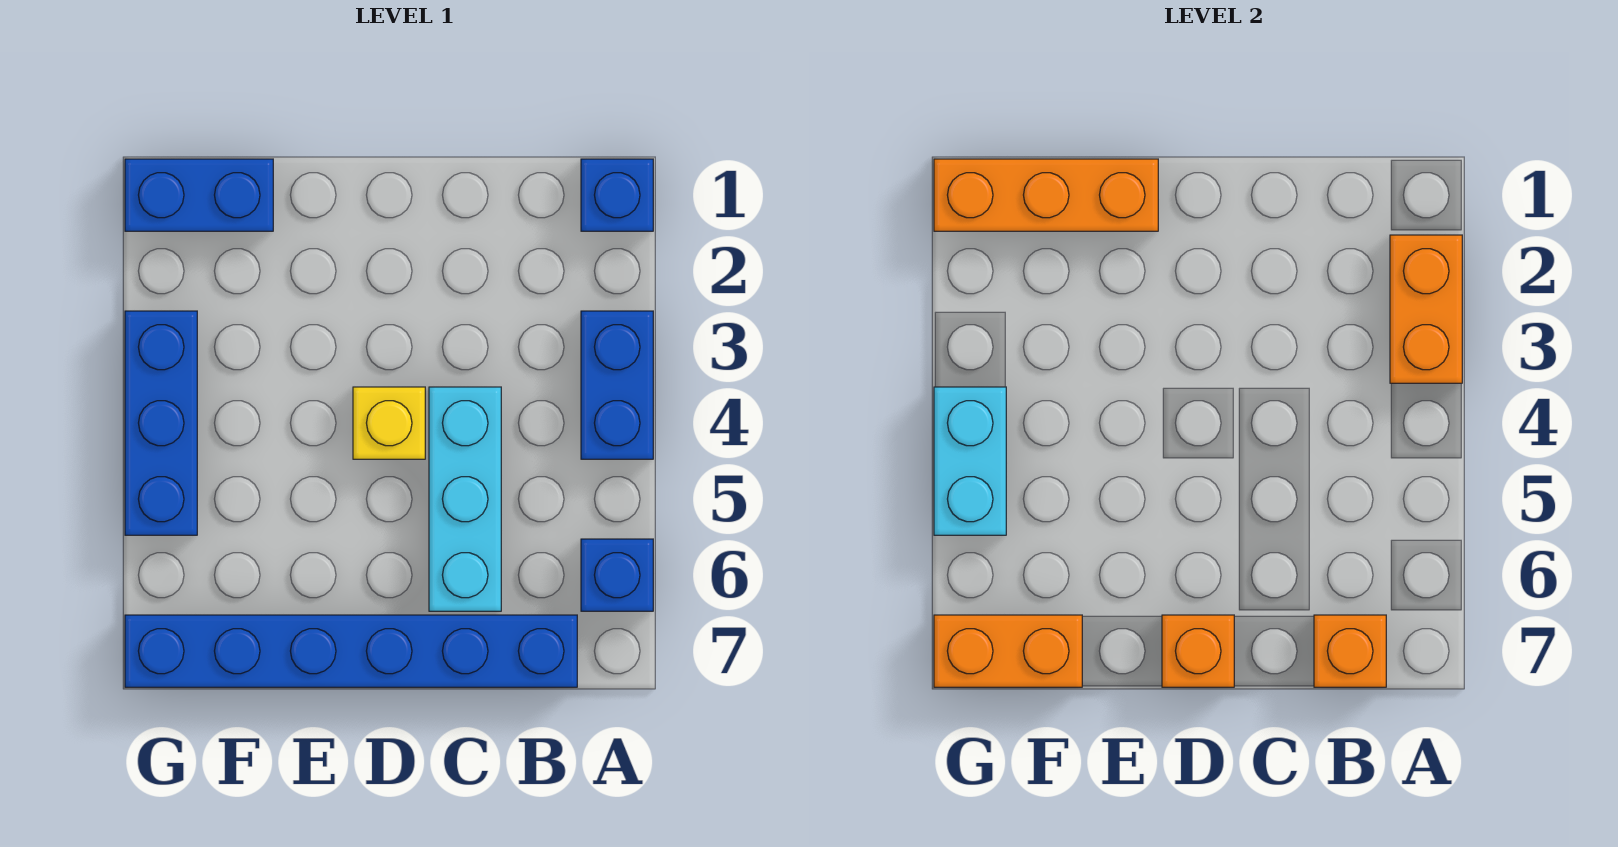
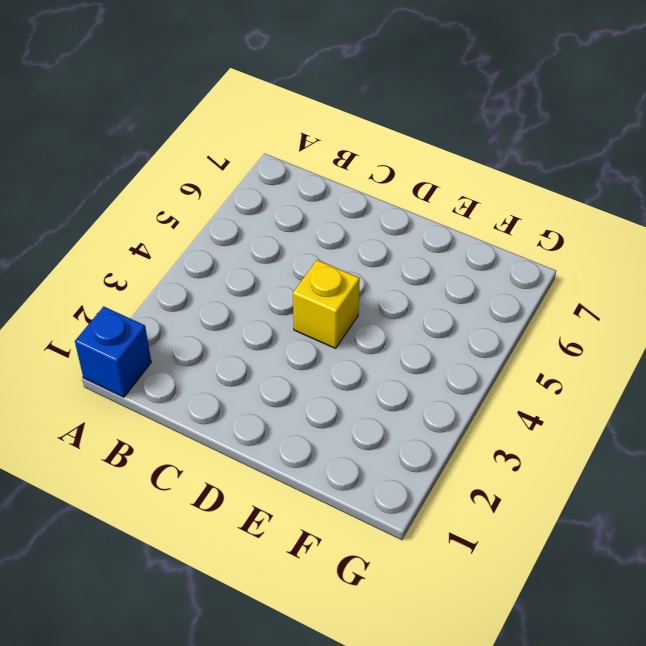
none -> blue brick A3:A4 level 1
none -> blue brick A6 level 1
none -> blue brick B7:G7 level 1

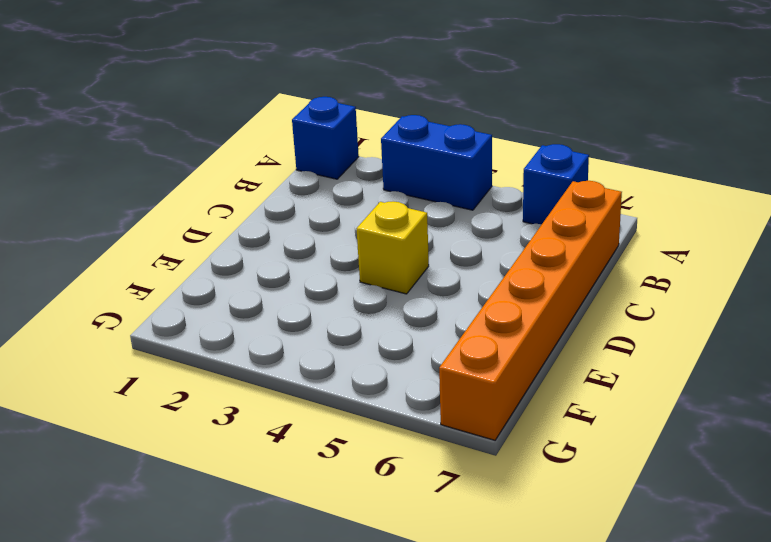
orange brick B7:G7 level 1 -> blue brick B7:G7 level 1
none -> cyan brick C4:C6 level 1
none -> blue brick F1:G1 level 1
none -> blue brick G3:G5 level 1

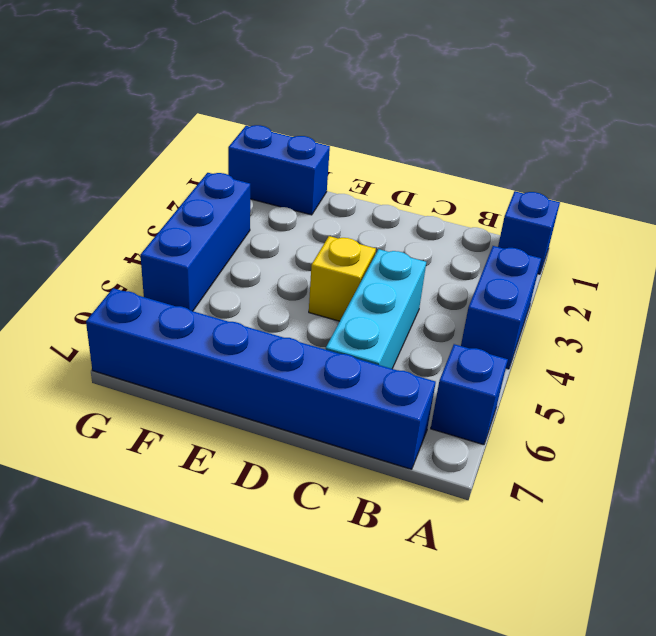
none -> orange brick A2:A3 level 2
none -> orange brick B7 level 2
none -> orange brick D7 level 2

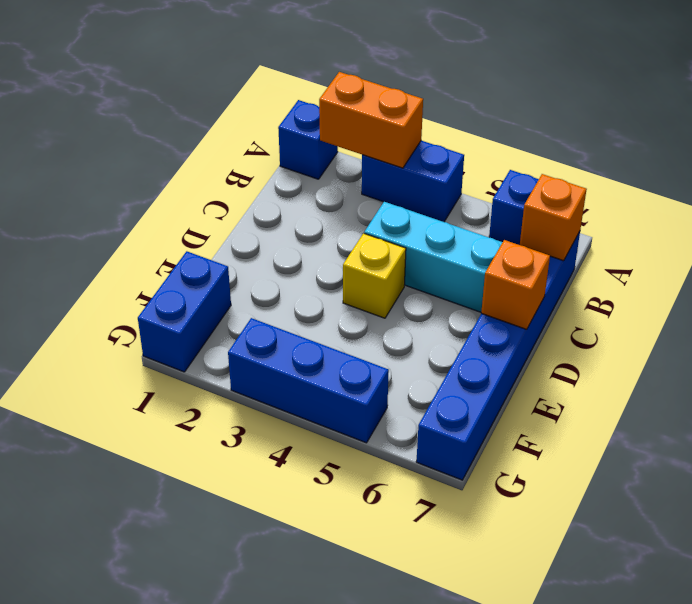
none -> orange brick E1:G1 level 2
none -> orange brick F7:G7 level 2
none -> cyan brick G4:G5 level 2

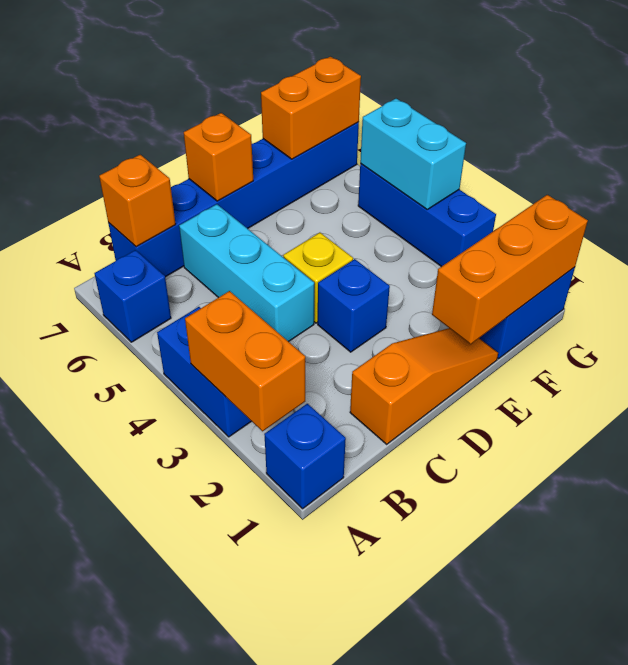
orange slope C1:E1 level 1 top C -> none
blue brick D3 level 1 -> none

